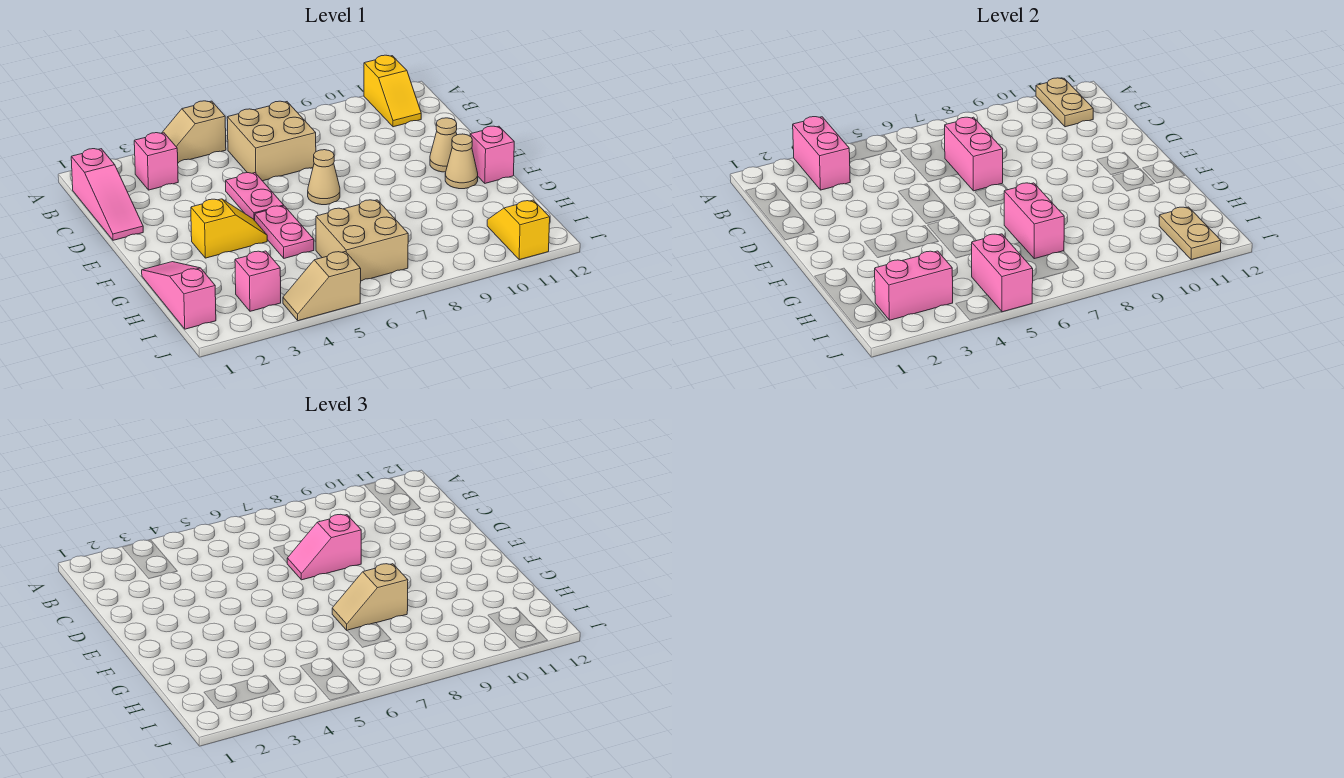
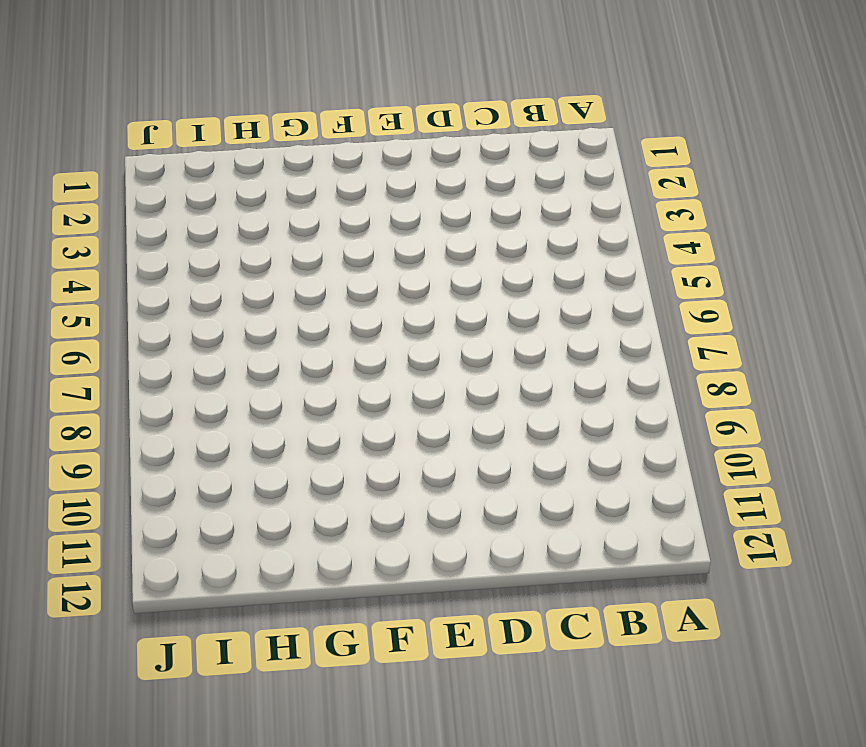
none -> tan slope A4:A5 level 1 top 5
none -> yellow slope A11:B11 level 1 top A
none -> pink slope B1:D1 level 1 top B

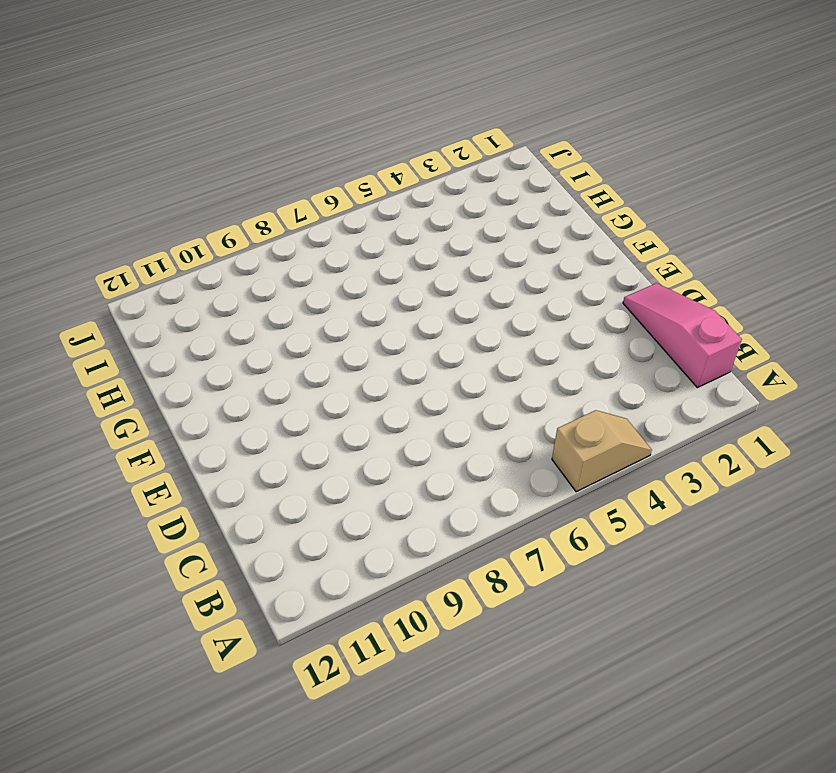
none -> yellow slope A11:B11 level 1 top A
none -> pink brick B3 level 1
none -> tan brick B6:C7 level 1

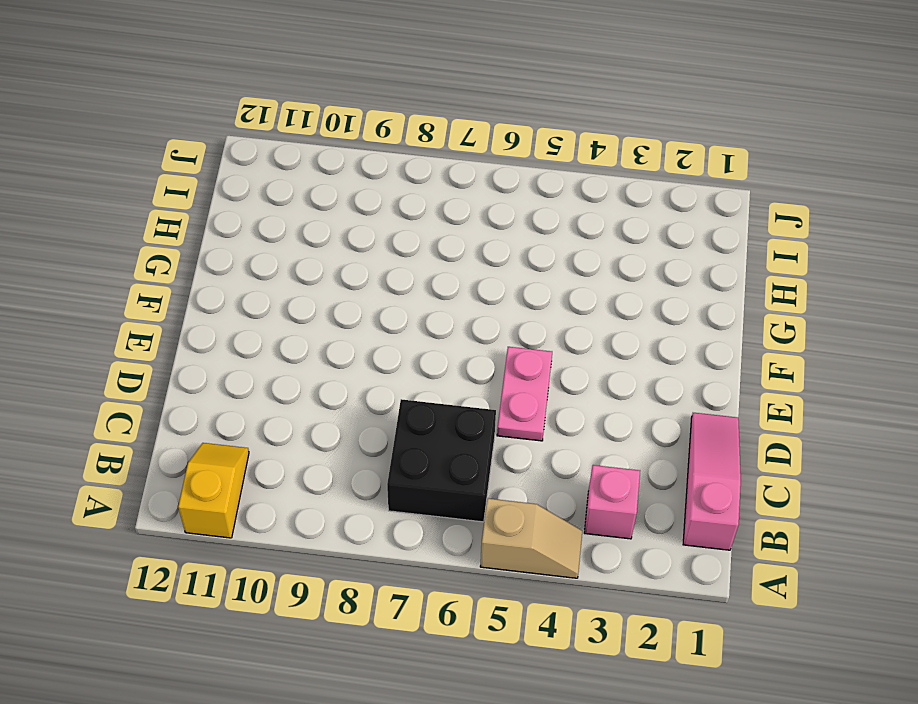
black brick B6:C7 level 1 -> tan brick B6:C7 level 1
none -> tan cone E7 level 1
none -> tan cone E11 level 1
none -> yellow slope F3:F4 level 1 top 3

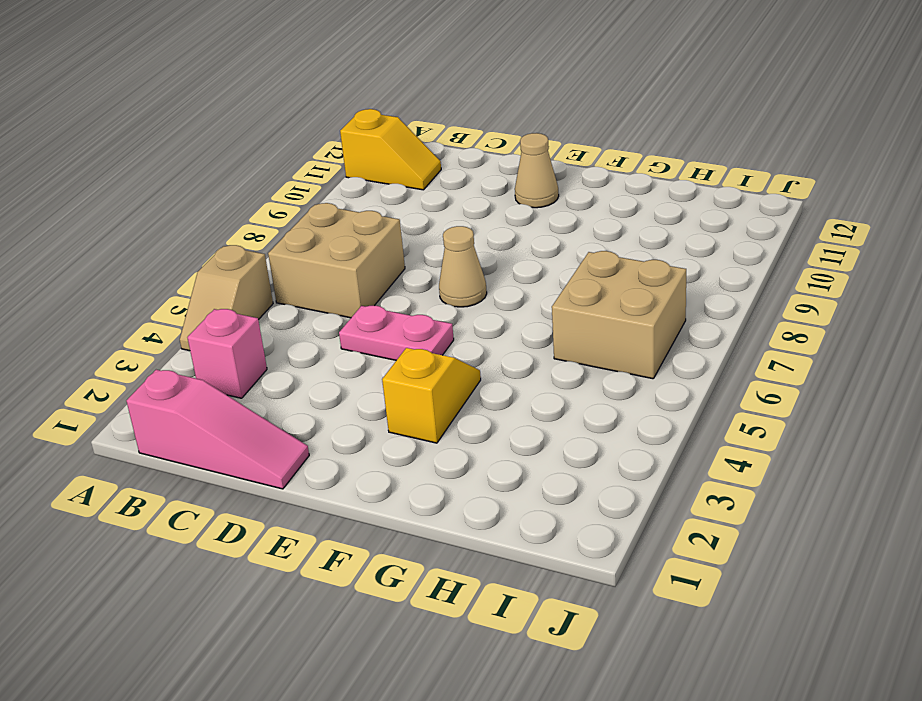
none -> pink plate F5:G5 level 1
none -> tan cone F11 level 1
none -> pink brick F12 level 1

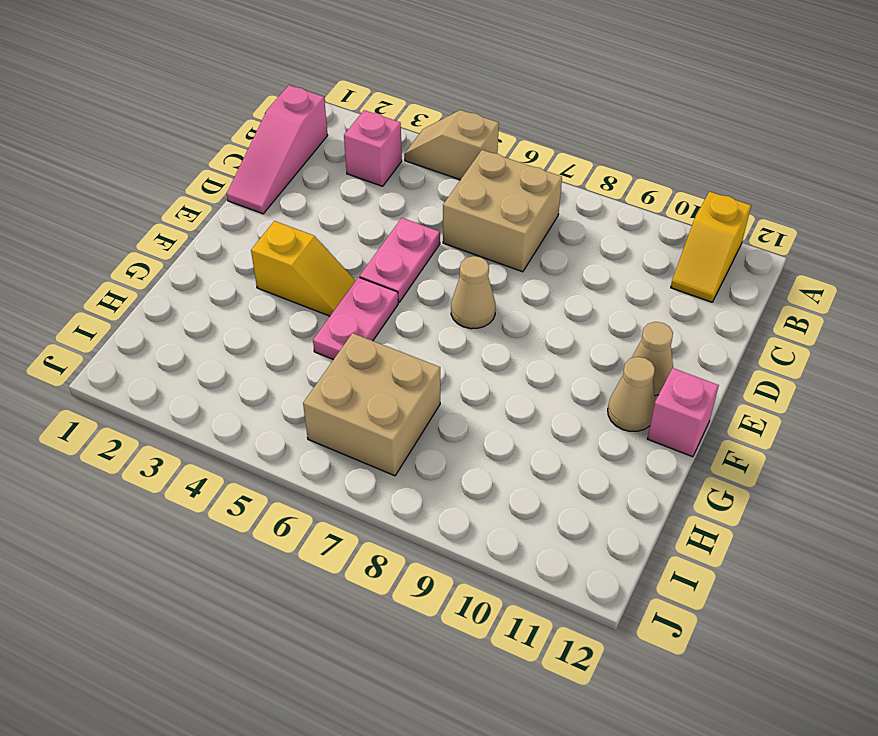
none -> pink slope G1:I1 level 1 top I
none -> pink brick I3 level 1
none -> yellow slope I11:J11 level 1 top J

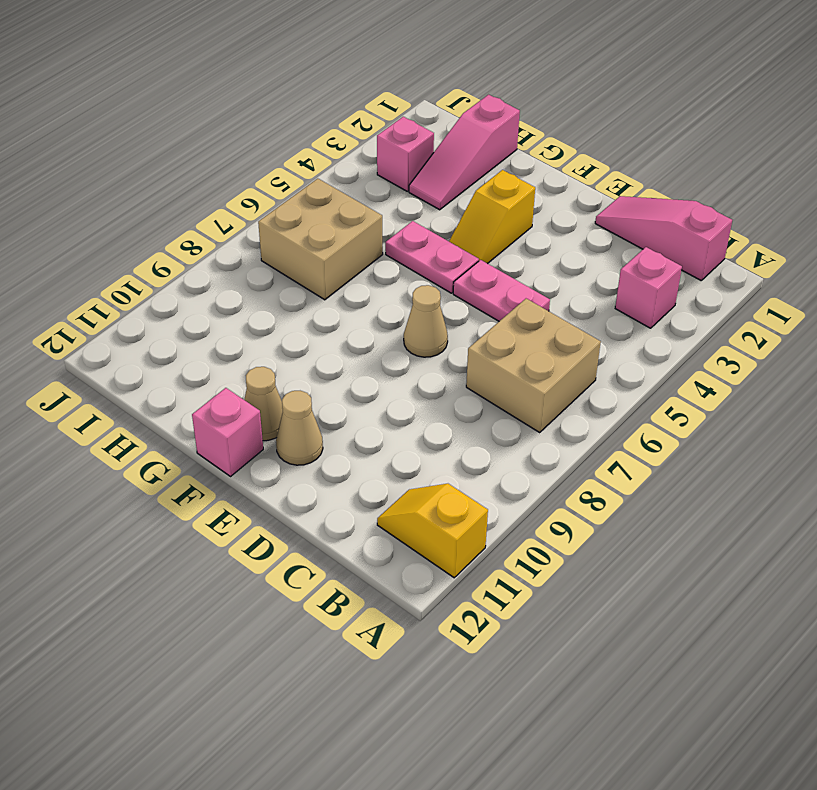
pink slope H1:H3 level 1 top 1 -> pink slope G1:I1 level 1 top I
none -> tan slope A4:A5 level 1 top 5
none -> yellow slope I11:J11 level 1 top J
none -> tan slope J4:J5 level 1 top 5

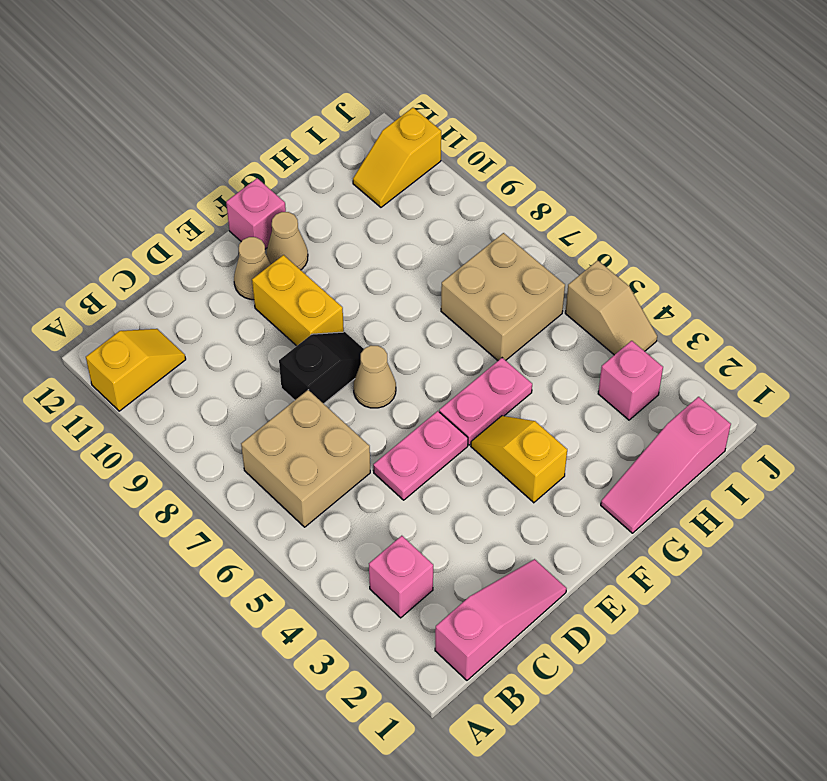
black slope D8:E8 level 1 top D -> none
yellow brick E9:E10 level 1 -> none
none -> tan slope A4:A5 level 1 top 5
none -> pink brick A3:B3 level 2
none -> tan plate A11:B11 level 2

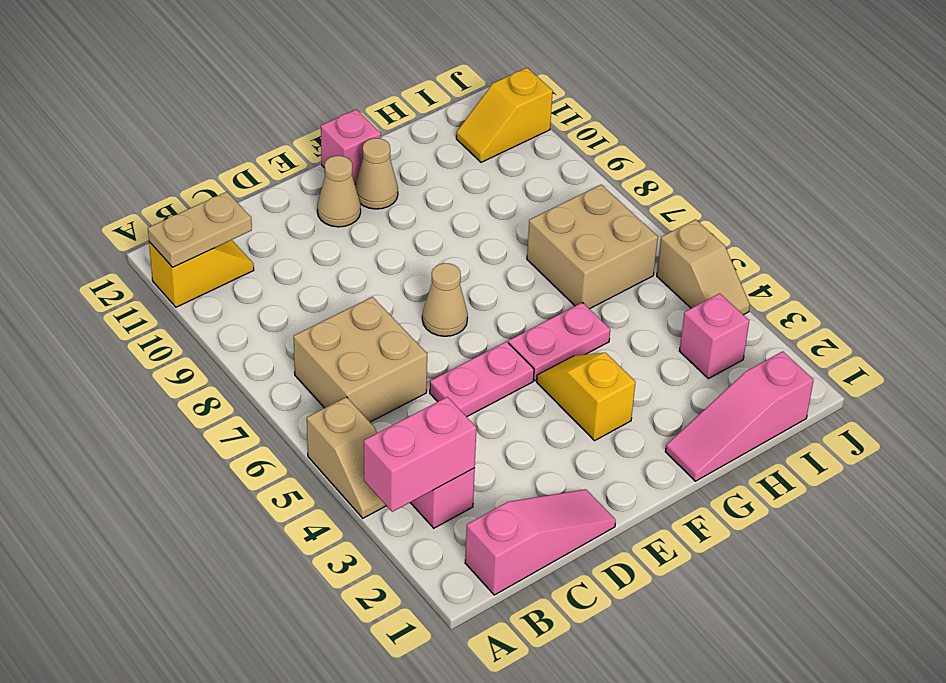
none -> pink brick C7:D7 level 2
none -> pink brick G7:H7 level 2
none -> pink brick I2:I3 level 2

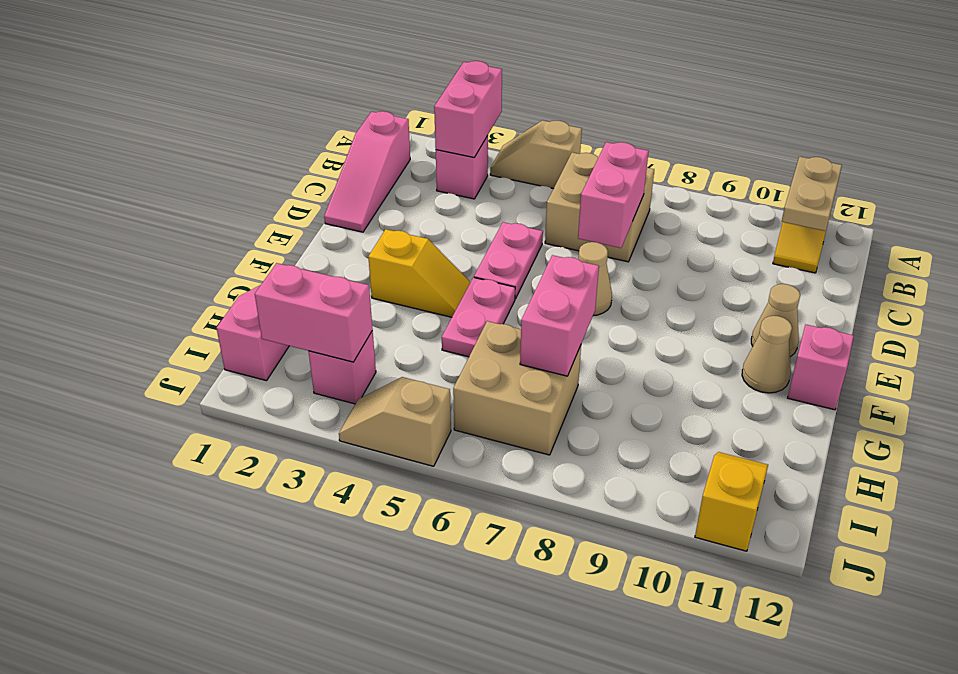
none -> pink brick I5:J5 level 2
none -> tan plate I11:J11 level 2
none -> pink slope D7:D8 level 3 top 8

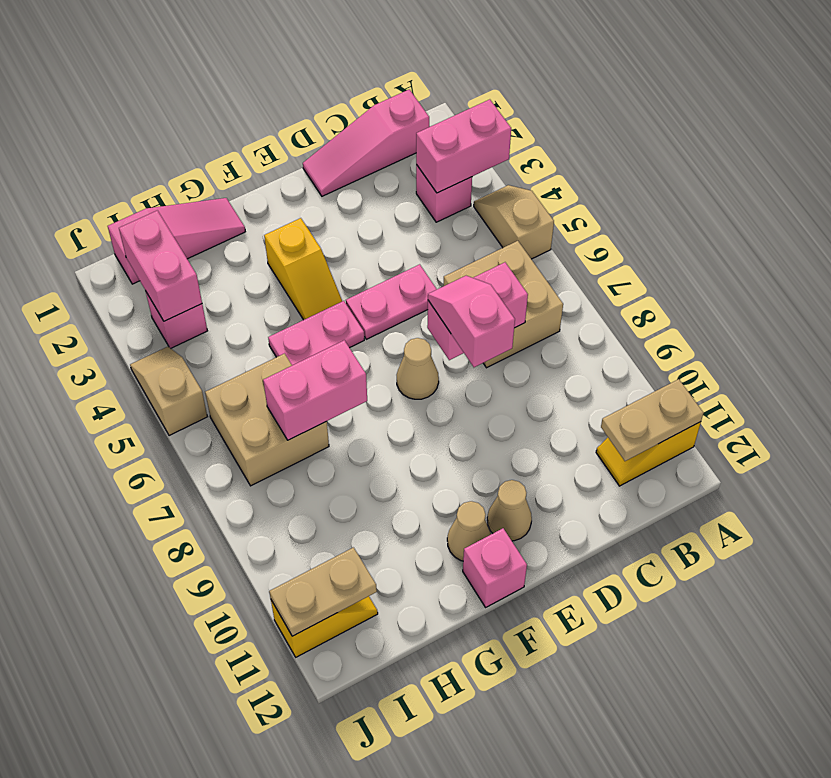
none -> pink brick I5:J5 level 2
none -> tan slope G7:G8 level 3 top 8

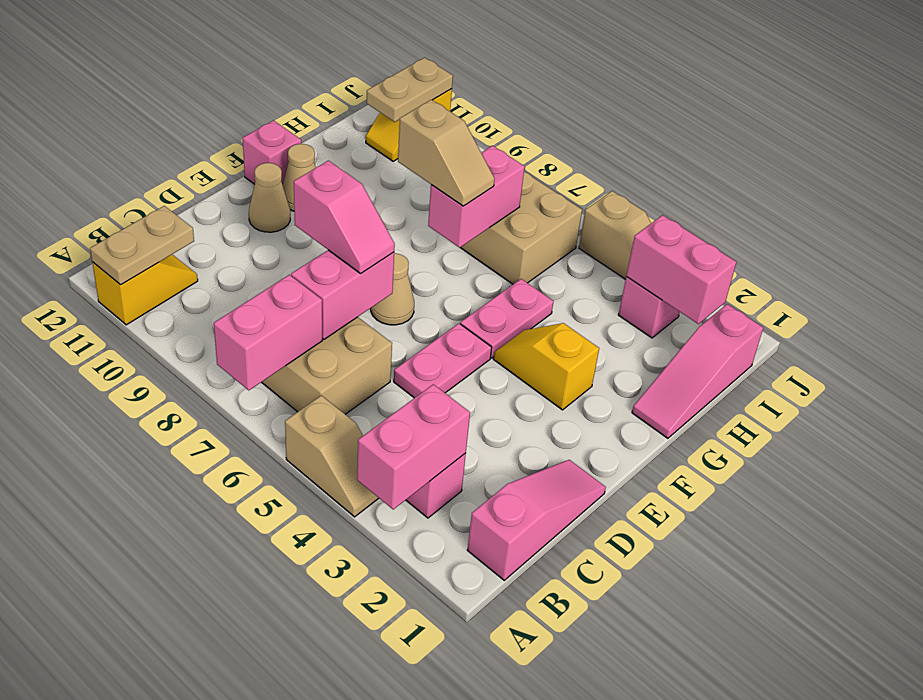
pink brick A7:B7 level 2 -> pink brick I5:J5 level 2

